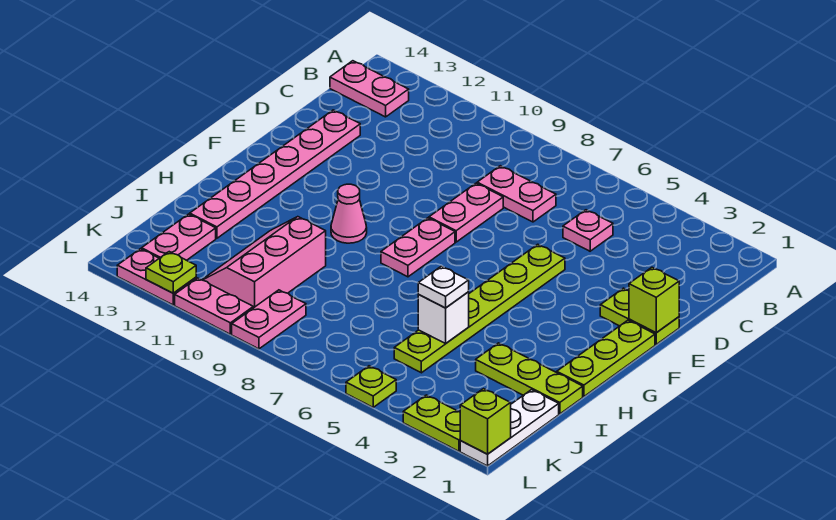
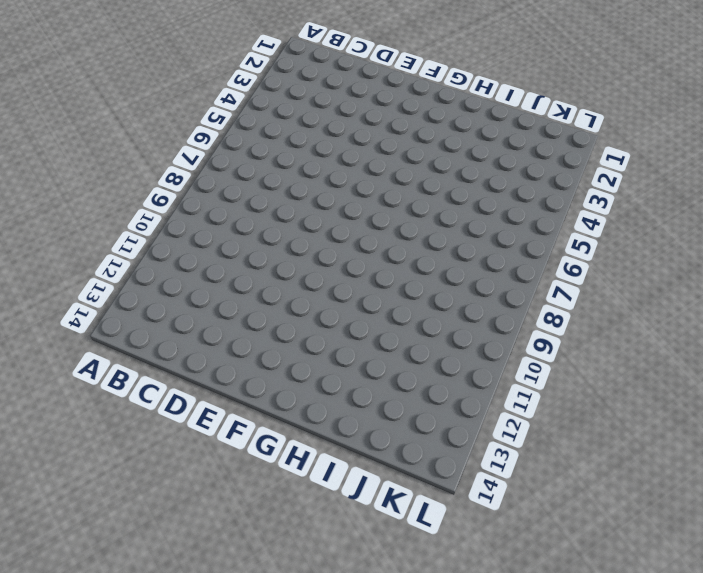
none -> pink plate B13:B14 level 1
none -> pink plate C5 level 1
none -> pink plate C7:C8 level 1

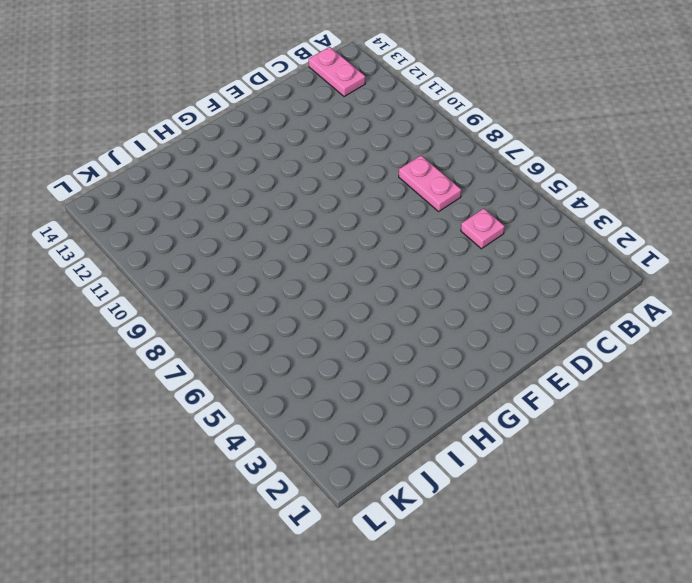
none -> pink plate D8:E8 level 1
none -> pink plate D13:I13 level 1
none -> lime plate E1:E2 level 1

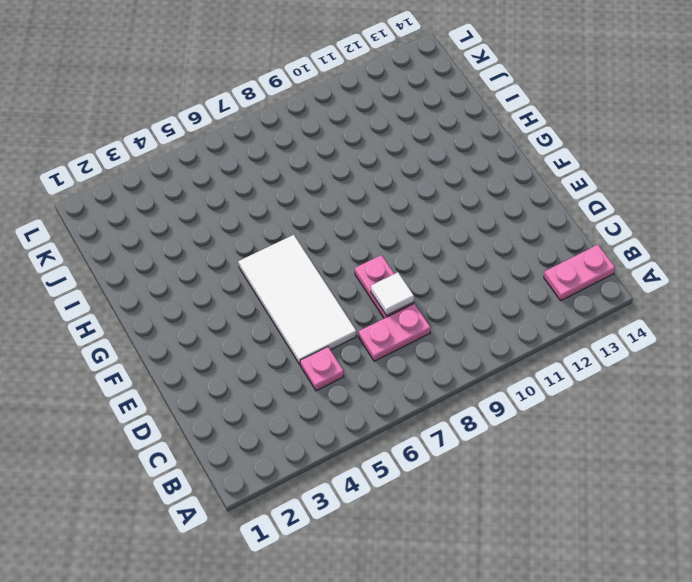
white tile D5:G6 level 1 -> lime plate E5:J5 level 1
white tile D8 level 2 -> none
none -> pink plate D13:I13 level 1
none -> lime plate E1:E2 level 1
none -> lime plate F1:H1 level 1

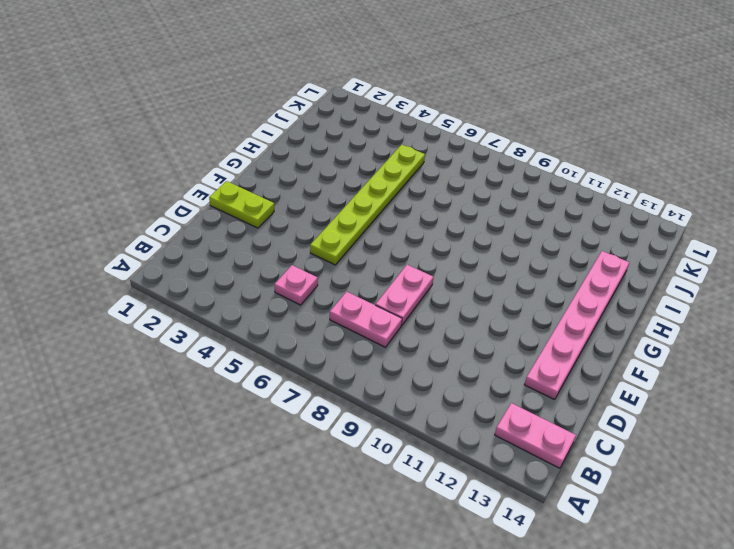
none -> lime plate F1:H1 level 1
none -> pink plate F8:G8 level 1
none -> pink cone G10 level 1

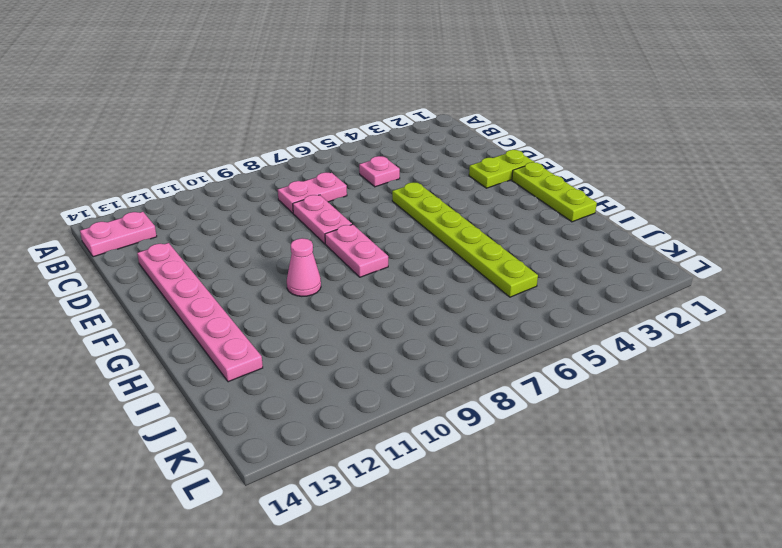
none -> lime plate I1:I3 level 1
none -> pink slope I10:K11 level 1 top 10
none -> white plate J1:L1 level 1

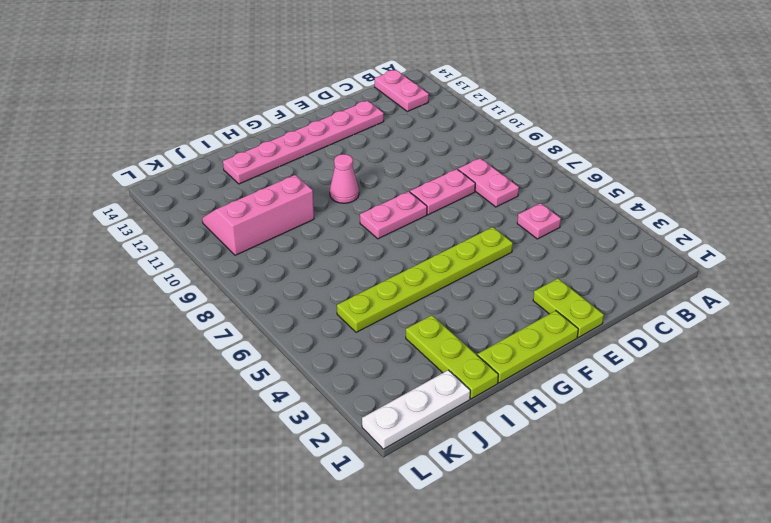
none -> pink plate J13:K13 level 1
none -> pink plate K9:L9 level 1
none -> lime plate L2:L3 level 1

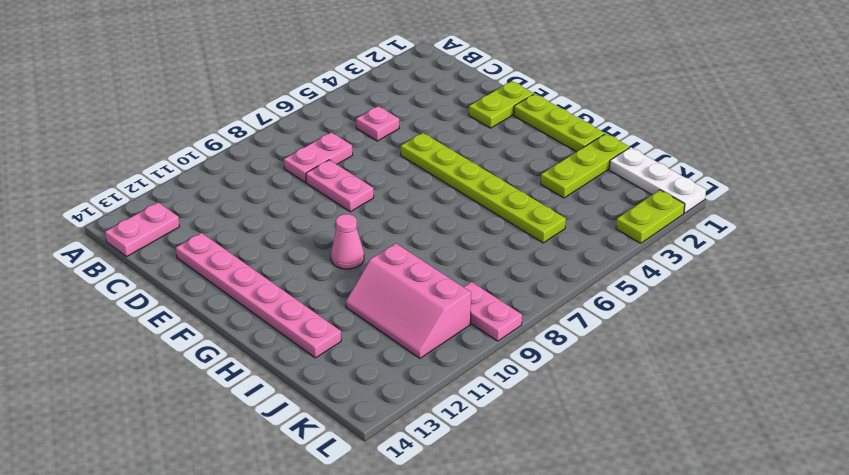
none -> pink plate F8:G8 level 1
none -> pink plate J13:K13 level 1
none -> lime plate L5 level 1

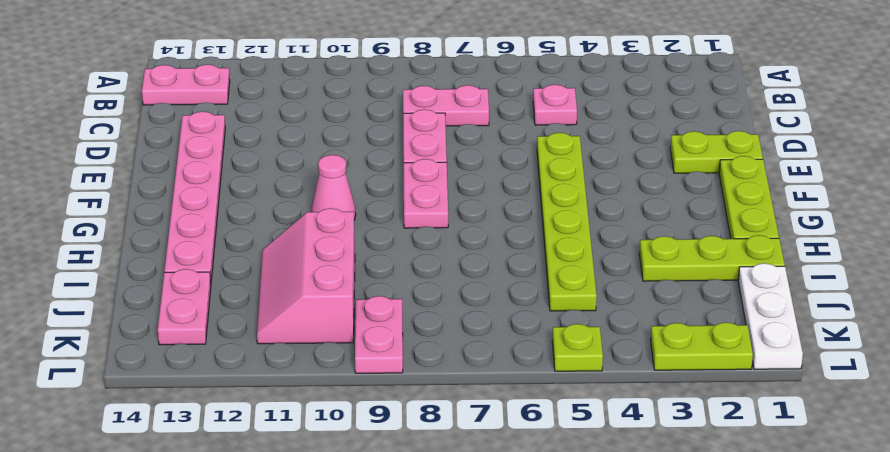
none -> pink plate L10:L11 level 1
none -> pink plate L12:L13 level 1
none -> lime brick E1 level 2

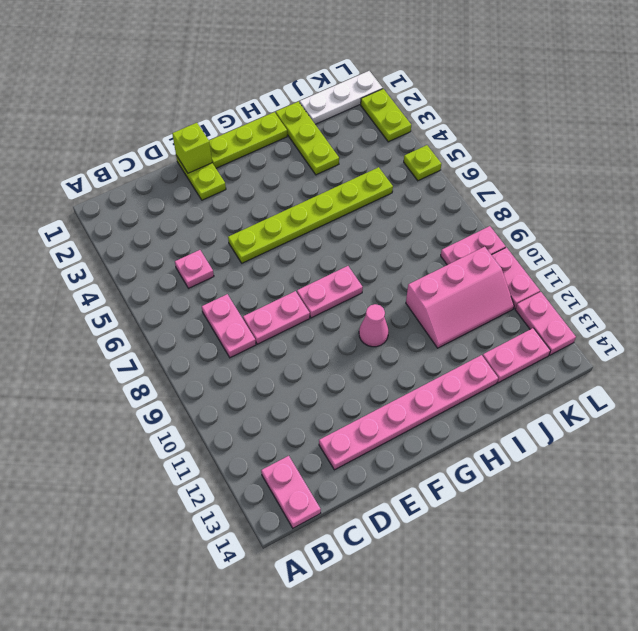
none -> white brick I5 level 2
none -> lime brick L1 level 2
none -> lime plate L12 level 2

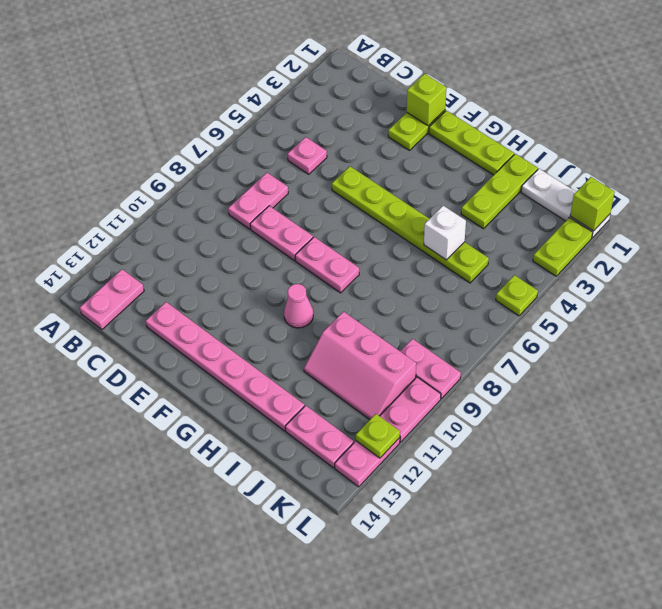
none -> white plate I5 level 3

